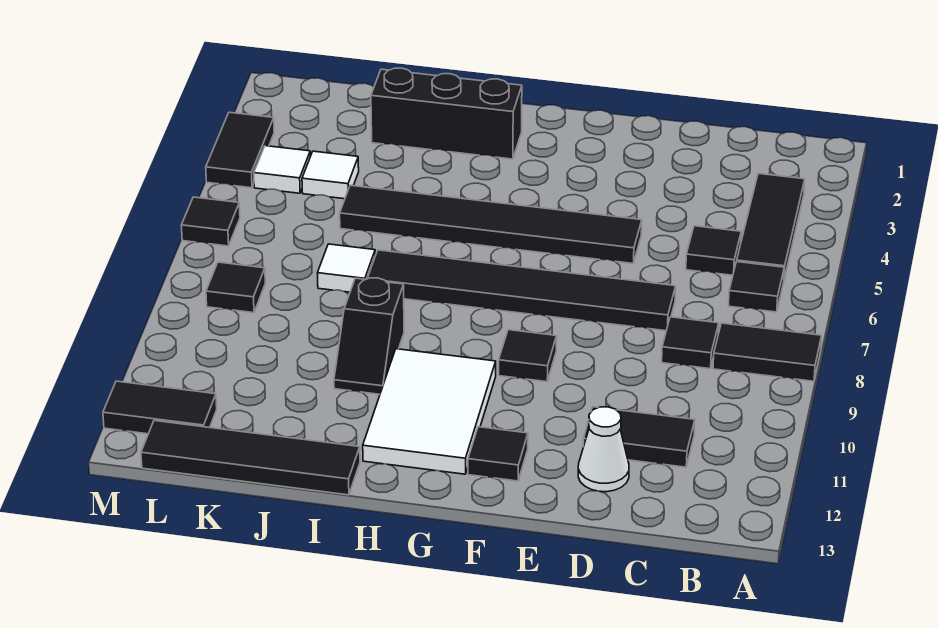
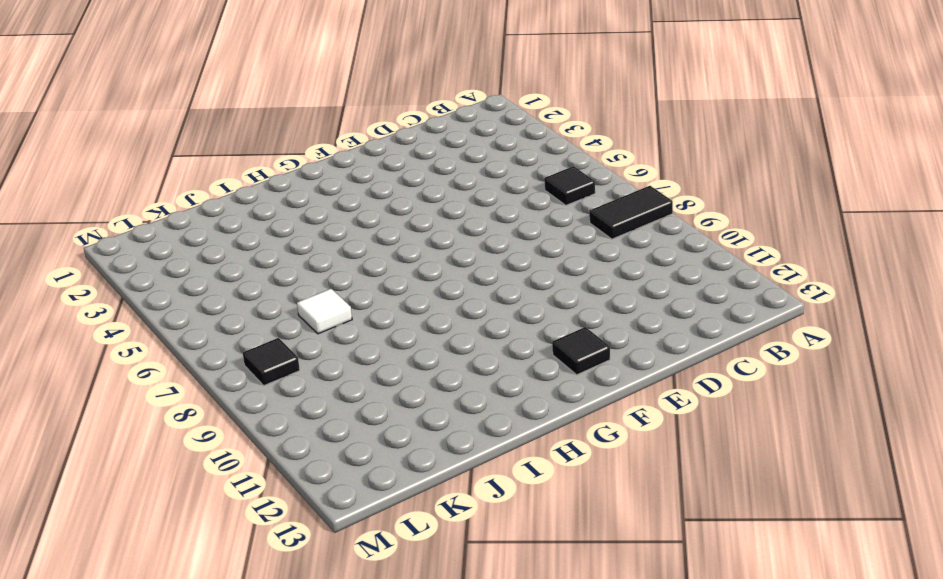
none -> black tile B3:B5 level 1
none -> black tile C5 level 1
none -> black tile C8 level 1

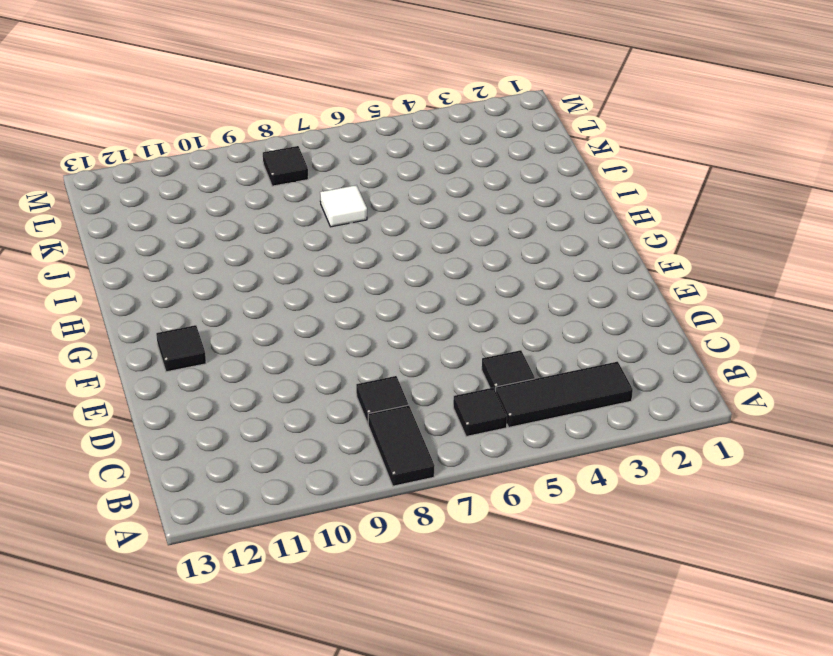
none -> black tile C11:D11 level 1
none -> black tile D7:I7 level 1
none -> white cone D12 level 1

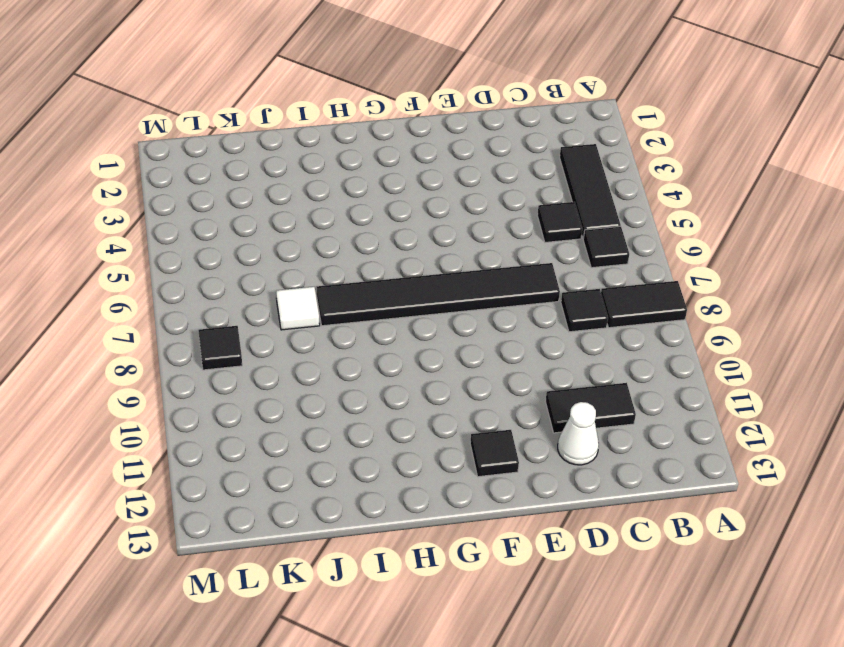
none -> black tile E5:J5 level 1
none -> black tile F9 level 1
none -> white tile G10:H12 level 1

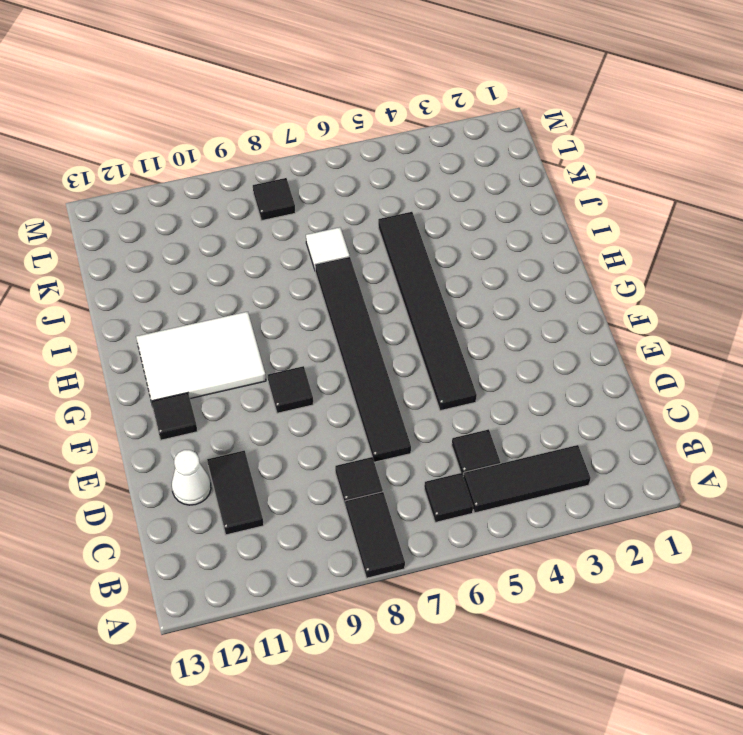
none -> black brick H2:J2 level 1
none -> black slope I9:I10 level 1 top 9
none -> black tile I13:L13 level 1

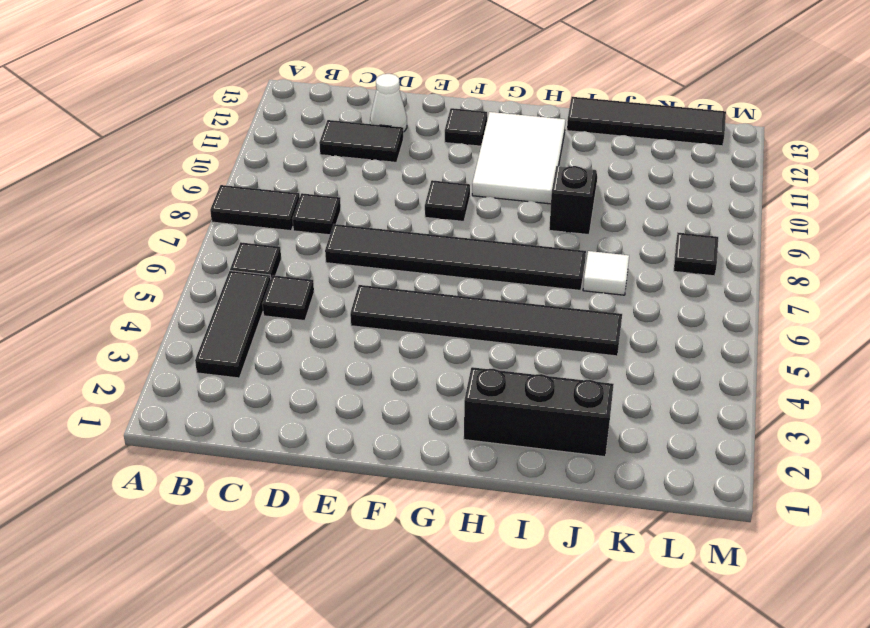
none -> white tile K4 level 1
none -> white tile L4 level 1
none -> black tile L12:M12 level 1

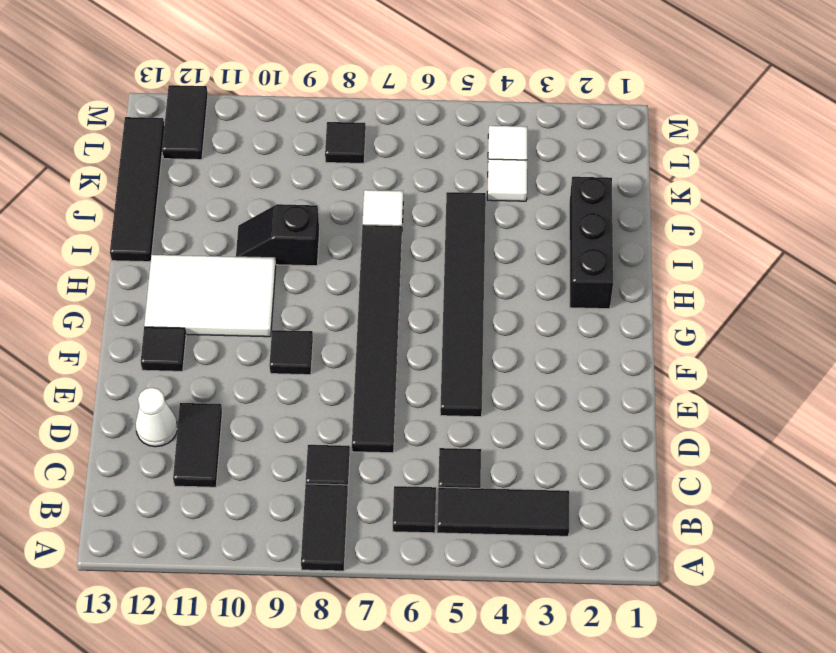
none -> black tile M3:M4 level 1
none -> black tile M6 level 1

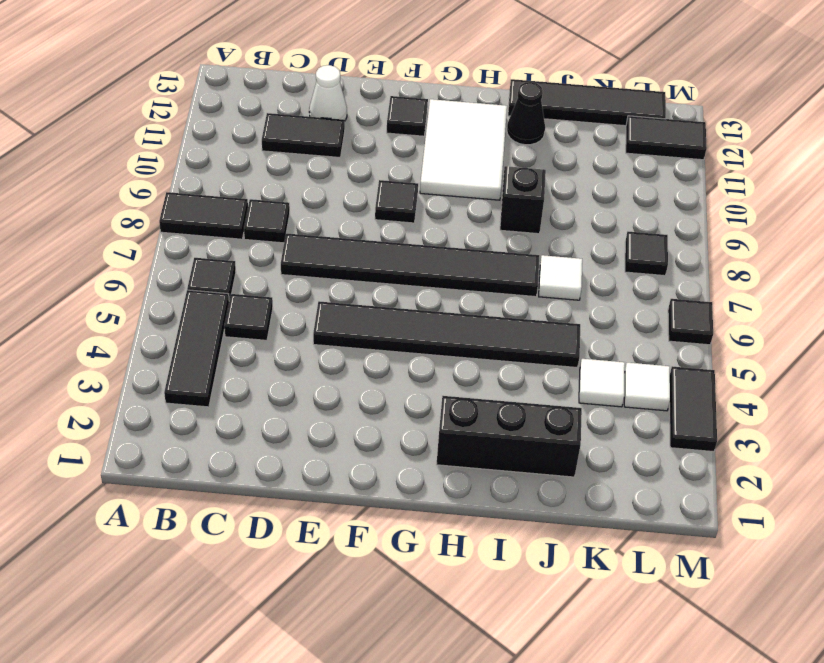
black cone I12 level 1 -> none

